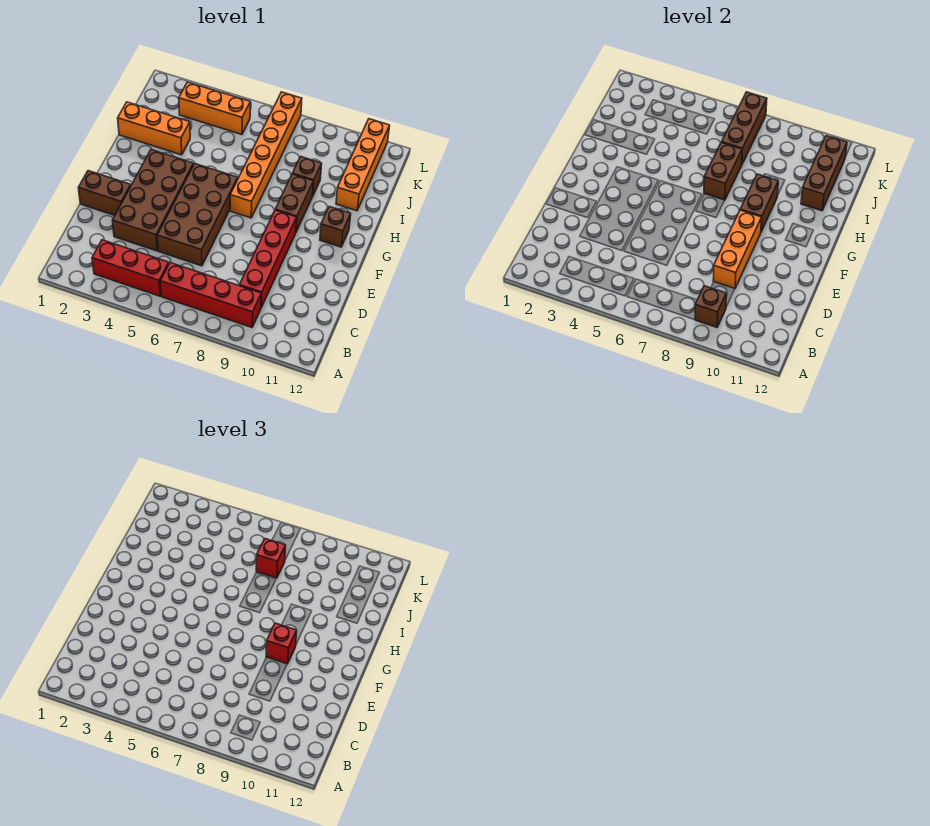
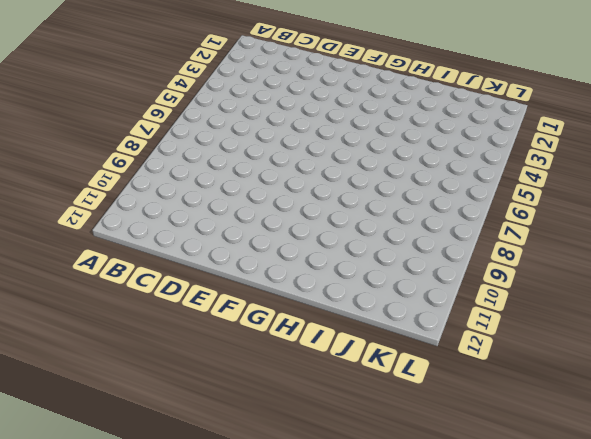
none -> red brick B3:B5 level 1
none -> red brick B6:B9 level 1
none -> red brick C9:F9 level 1

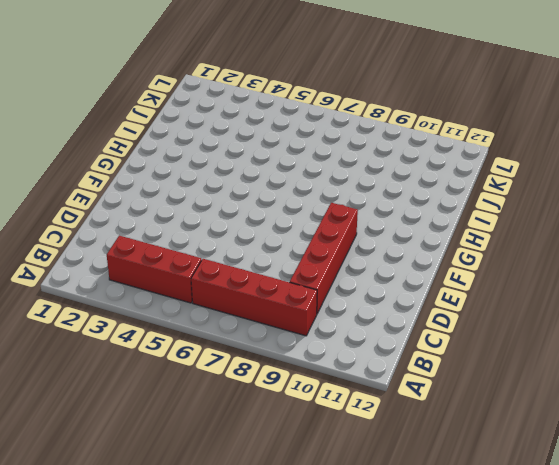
none -> brown brick D3:G4 level 1
none -> brown brick D5:G6 level 1
none -> brown brick E1:E2 level 1

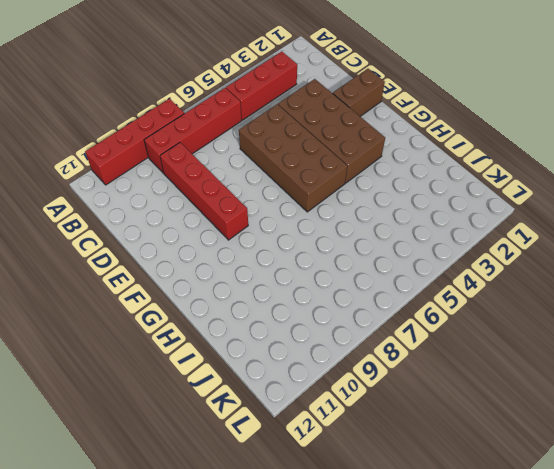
red brick A8:A11 level 1 -> none
none -> orange brick G7:L7 level 1
none -> brown brick G9:H9 level 1
none -> brown brick G11 level 1

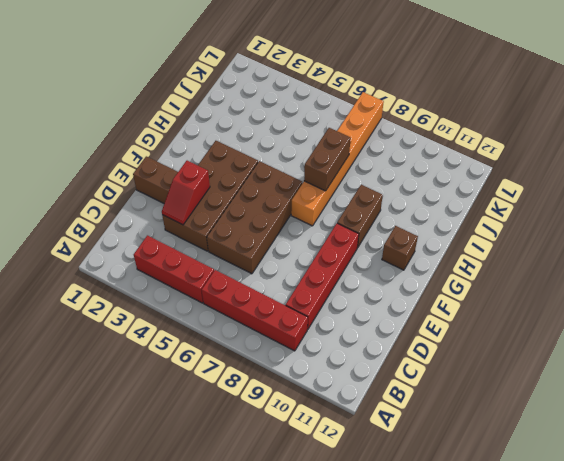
red slope D3:E3 level 2 top E -> none
none -> orange brick I1:I3 level 1
none -> brown brick I9 level 1
none -> orange brick I11:L11 level 1

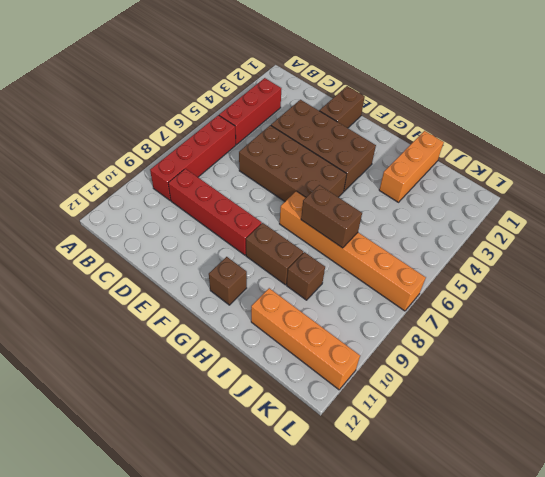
none -> orange brick K3:K5 level 1
none -> brown brick B9 level 2
none -> orange brick D9:F9 level 2

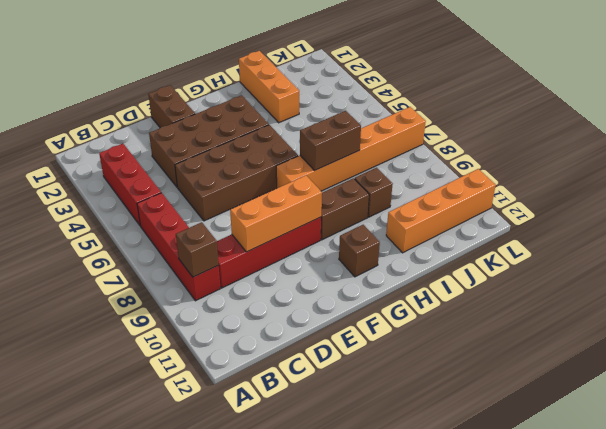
none -> orange brick K3:K5 level 1
none -> brown brick G9:H9 level 2
none -> brown brick I11:K11 level 2

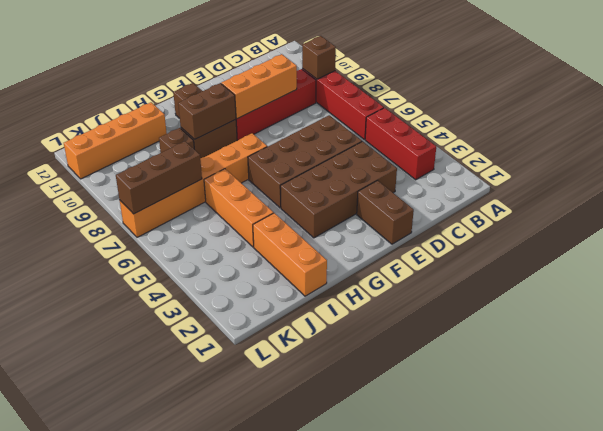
orange brick I4:I6 level 1 -> orange brick K3:K5 level 1
none -> brown brick H7:I7 level 2
none -> brown brick I11:K11 level 2
none -> red brick F9 level 3

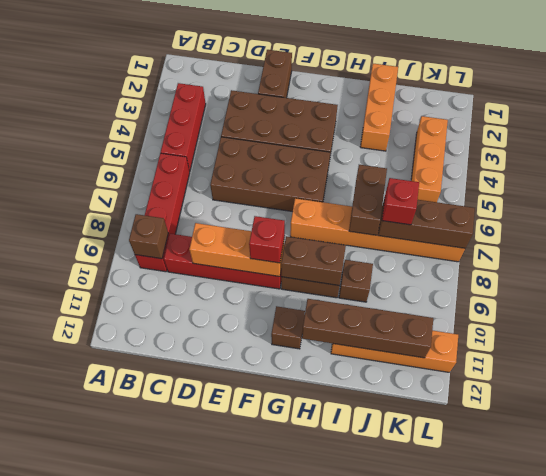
brown brick H11:K11 level 2 -> brown brick I11:K11 level 2
brown brick I6:I7 level 2 -> brown brick H7:I7 level 2

